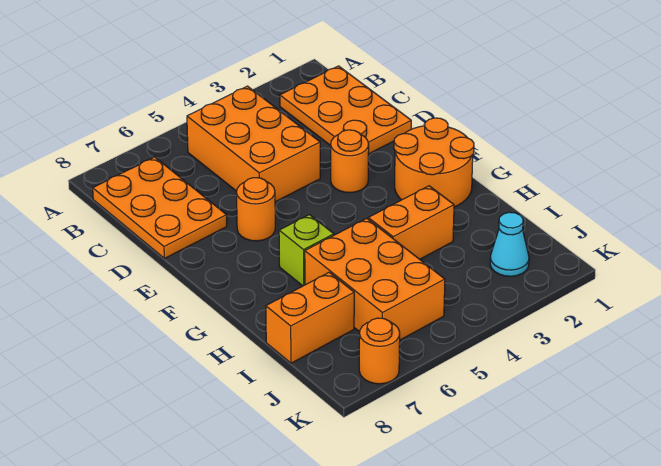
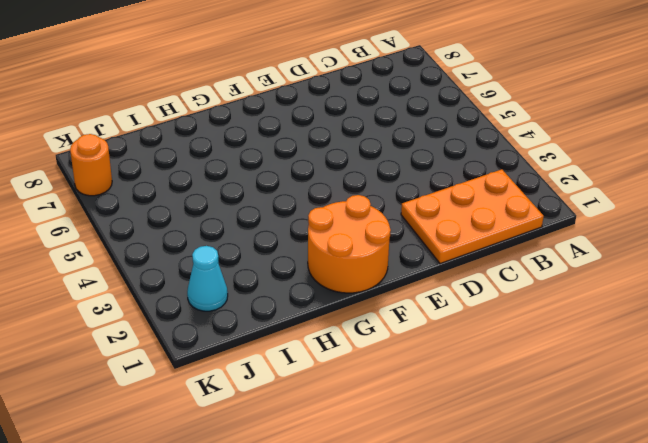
none -> orange brick B4:D5 level 1
none -> orange plate B7:D8 level 1
none -> orange round brick E3 level 1

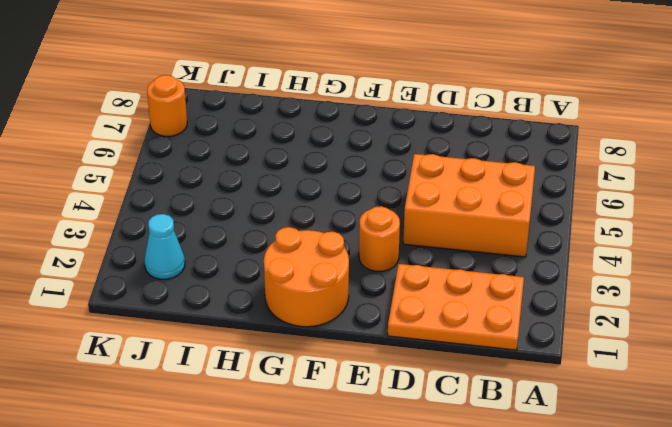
none -> orange plate B7:D8 level 1
none -> orange round brick E6 level 1
none -> lime brick G6 level 1

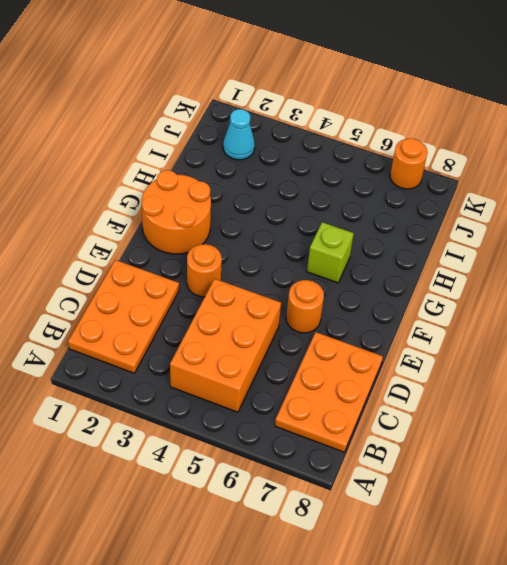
none -> orange brick H3:H4 level 1
none -> orange brick H5:J6 level 1
none -> orange brick I7:I8 level 1

